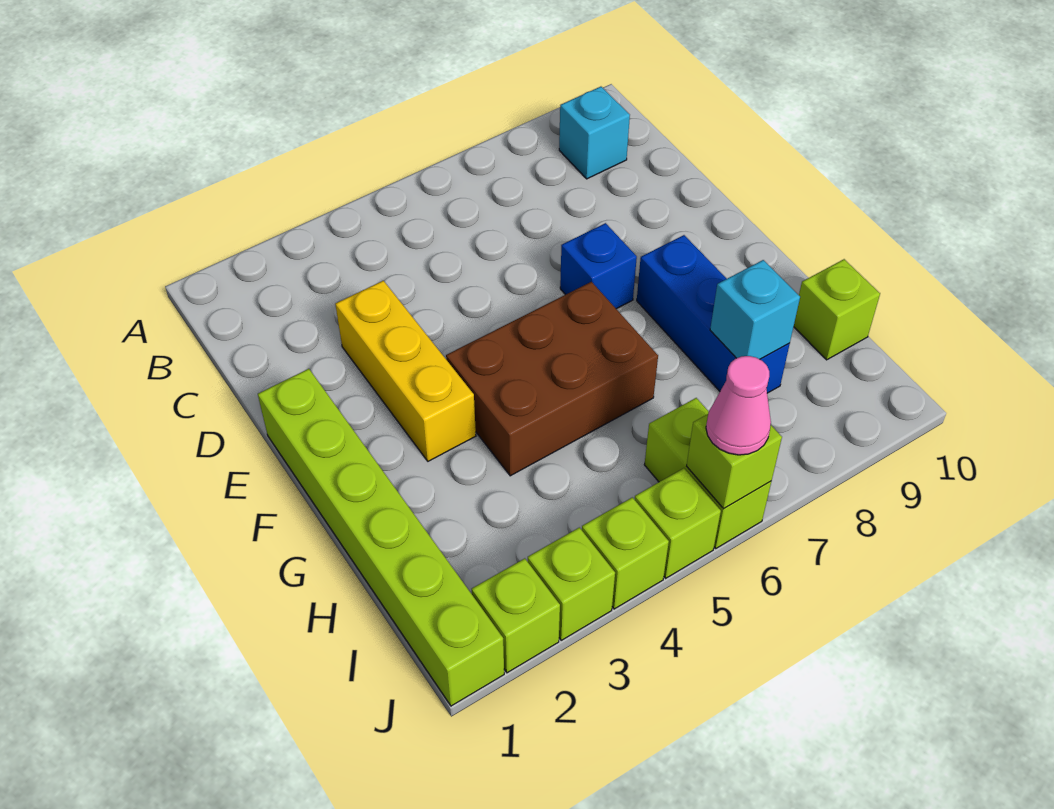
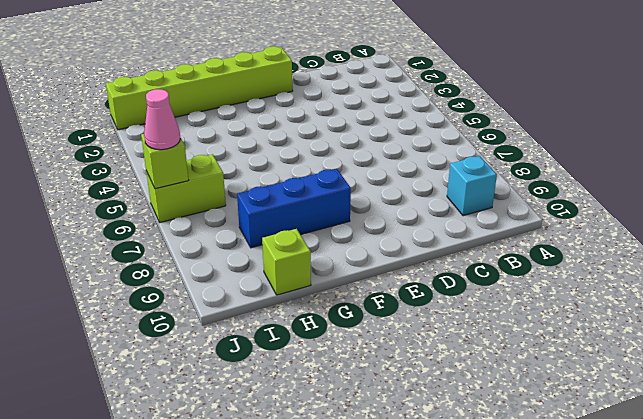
none -> yellow brick D3:F3 level 1
none -> blue brick E7 level 1
none -> brown brick F4:G6 level 1

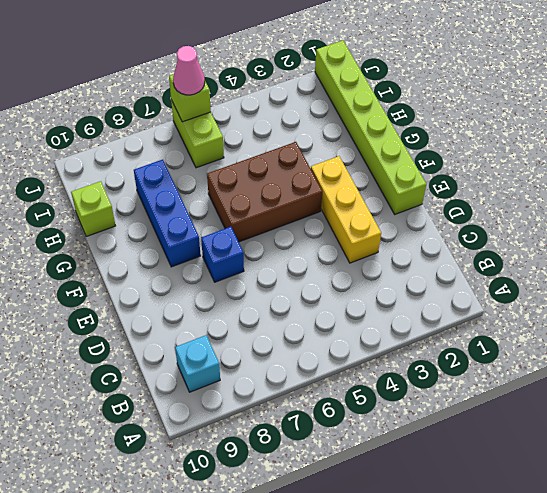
none -> lime brick J2 level 1
none -> lime brick J3 level 1
none -> lime brick J4 level 1

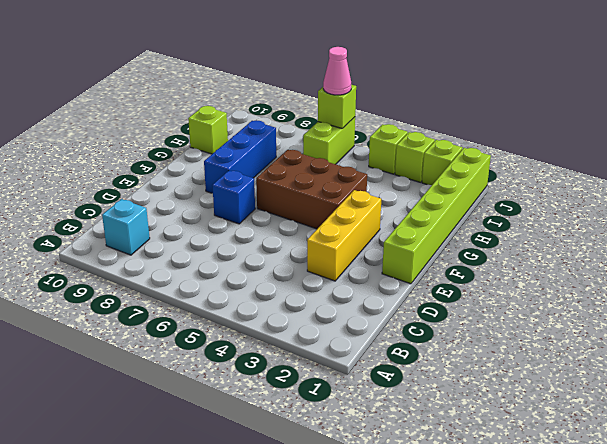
none -> lime brick J5 level 1
none -> cyan brick H8 level 2

